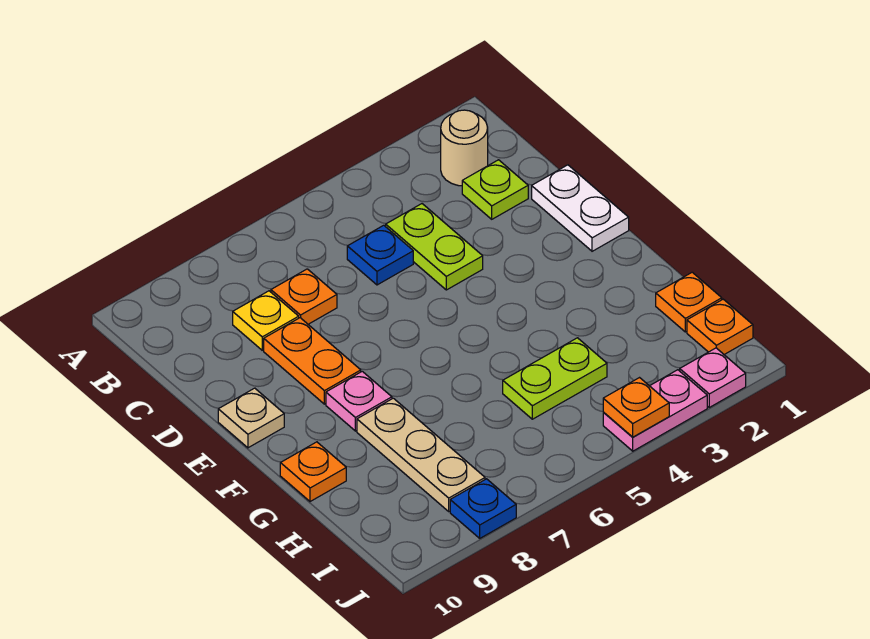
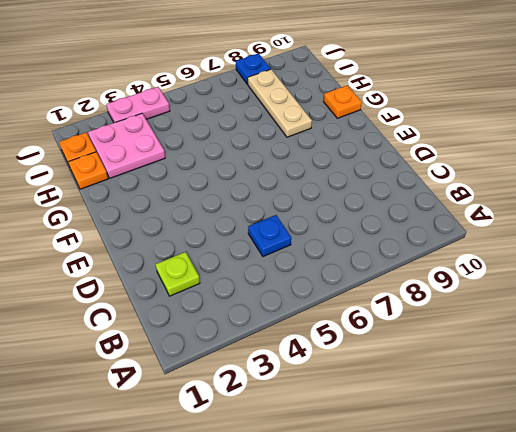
pink plate H2:I3 level 1 -> none
none -> tan round brick B2 level 1
none -> lime plate C4:D4 level 1
none -> orange plate C7 level 1

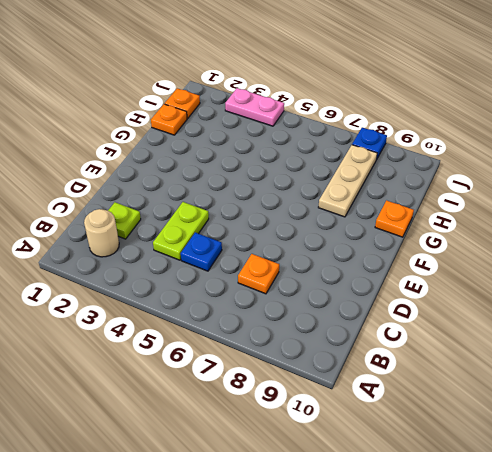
none -> yellow plate C8 level 1
none -> white plate D1:E1 level 1
none -> orange plate D8:E8 level 1

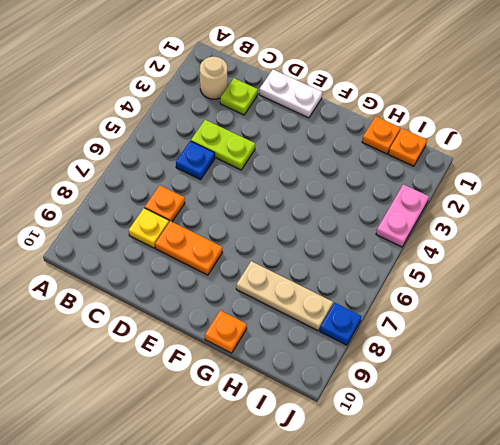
none -> tan plate E10 level 1
none -> pink plate F8 level 1
none -> lime plate H4:H5 level 1

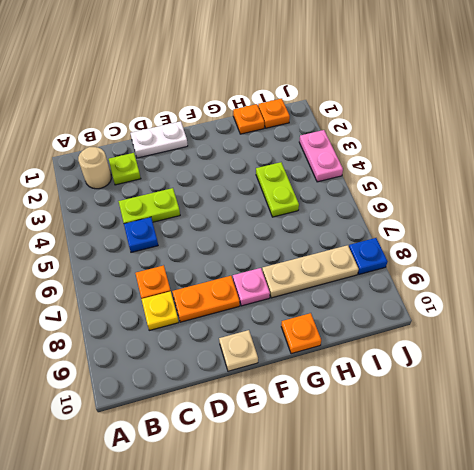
none -> pink plate J2 level 1
none -> orange plate J4 level 2

